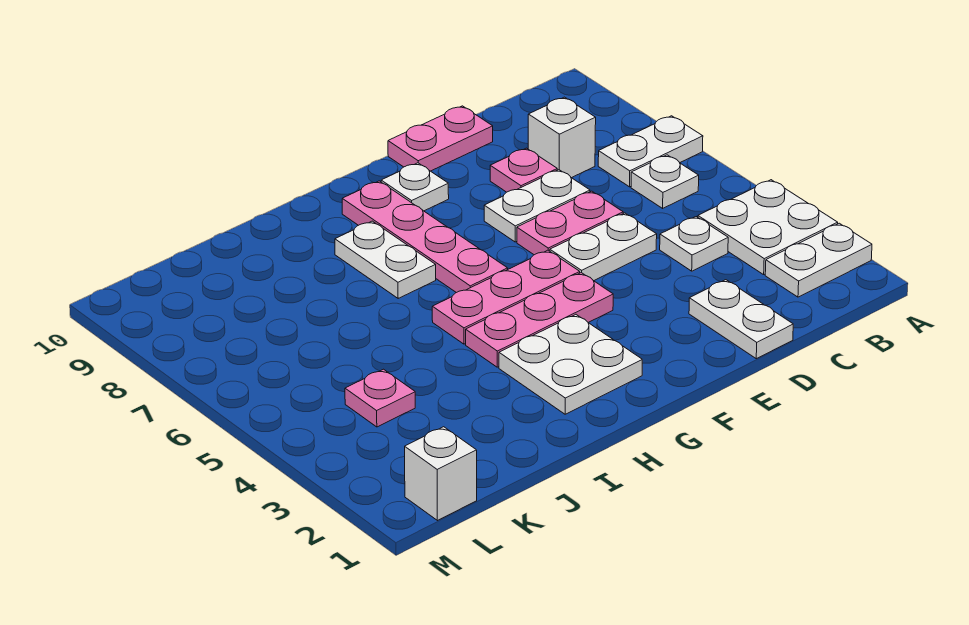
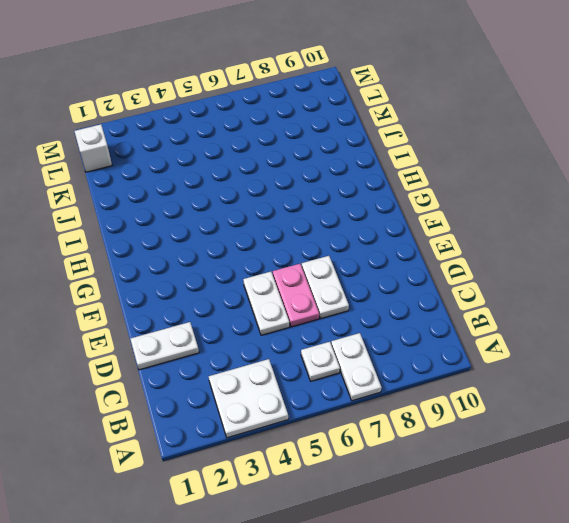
none -> white plate A2:B2 level 1
none -> white plate C4 level 1
none -> white brick C8 level 1

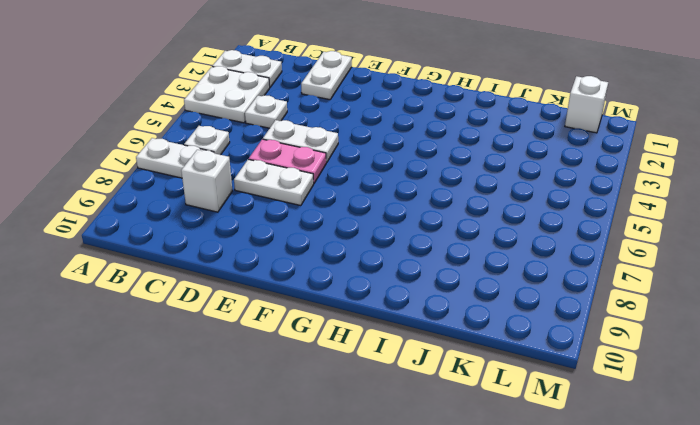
none -> pink plate D8 level 1
none -> pink plate D10:E10 level 1
none -> pink plate F4:H4 level 1

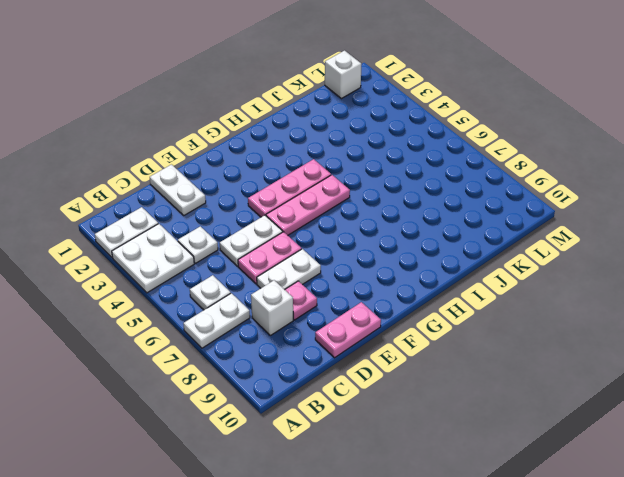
none -> white plate F9 level 1
none -> white plate G2:H3 level 1
none -> pink plate G6:G9 level 1

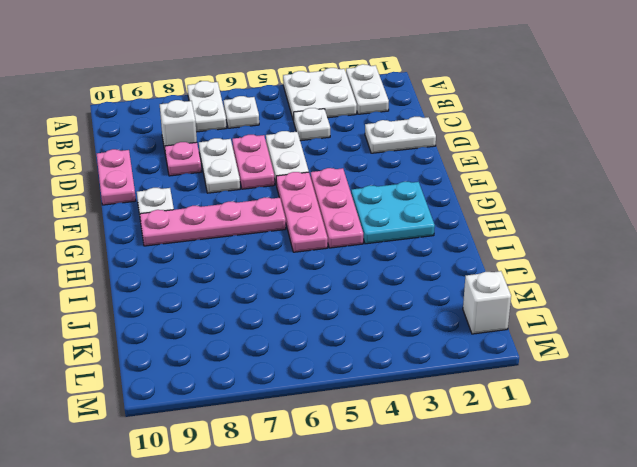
cyan plate G2:H3 level 1 -> white plate G2:H3 level 1
none -> white plate H7:H8 level 1
none -> pink plate K4 level 1

